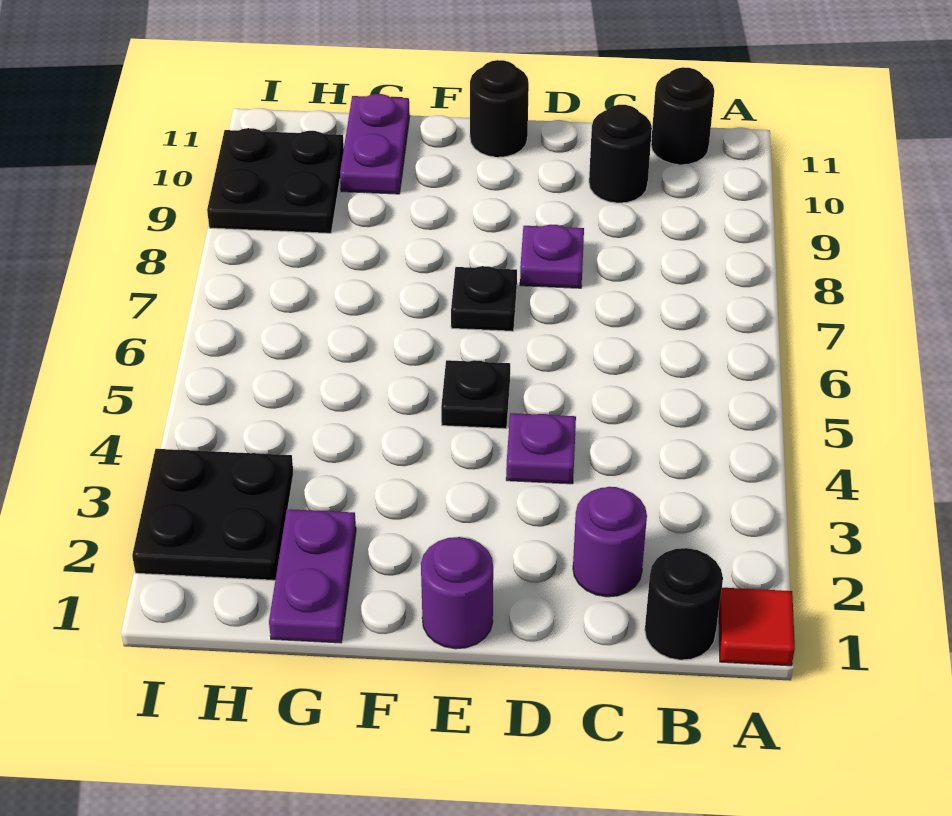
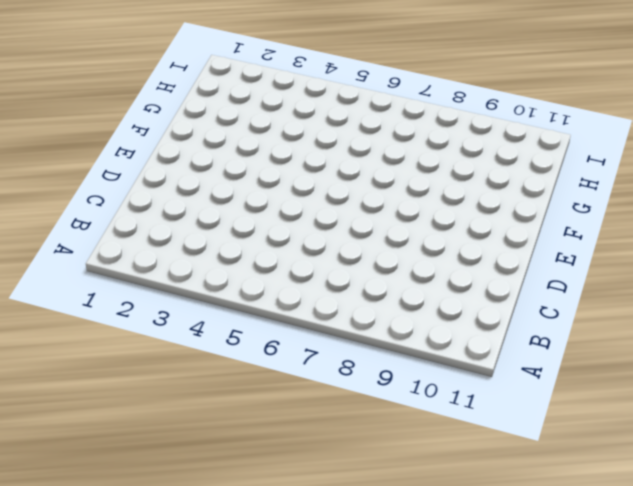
none -> red tile A1 level 1
none -> black round brick B1 level 1
none -> black round brick B11 level 1

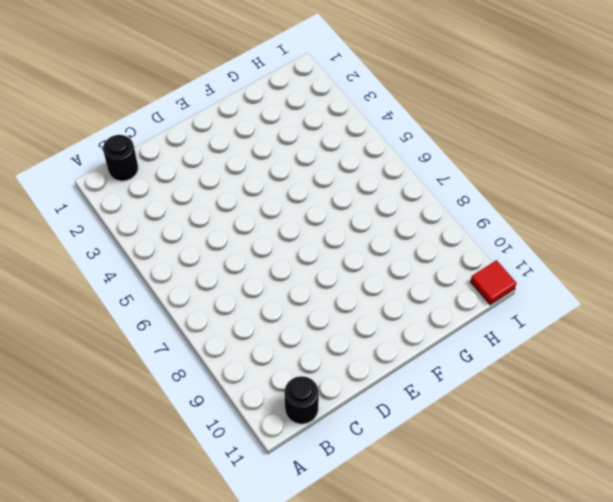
red tile I11 level 1 -> red tile A1 level 1
none -> purple round brick C2 level 1
none -> black round brick C10 level 1
none -> purple plate D4 level 1

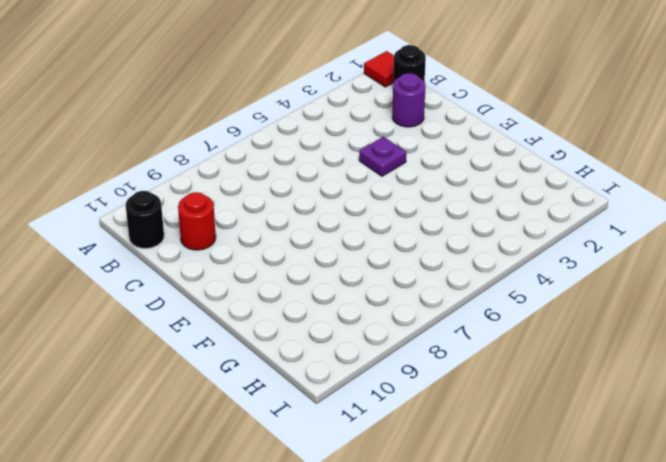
red round brick C10 level 1 -> black round brick C10 level 1
none -> purple plate D8 level 1
none -> purple round brick E1 level 1
none -> black plate E5 level 1

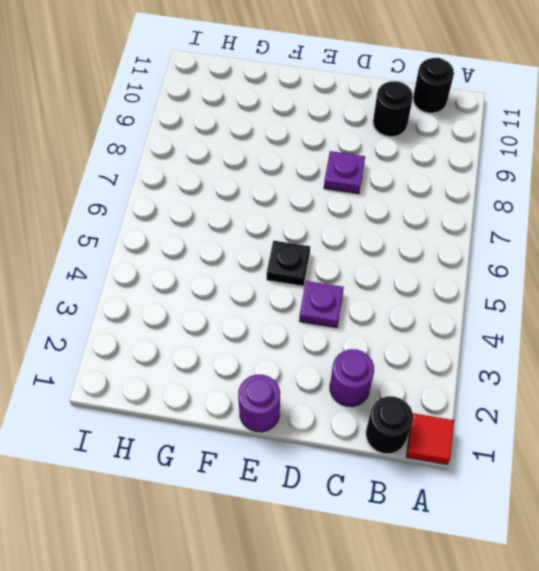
none -> black plate E7 level 1
none -> black round brick E11 level 1
none -> purple plate G1:G2 level 1

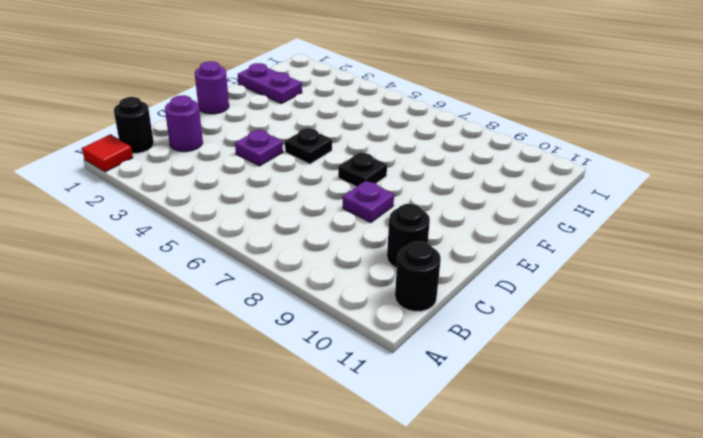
none -> black round brick E11 level 1
none -> purple plate G10:G11 level 1
none -> black plate H2:I3 level 1

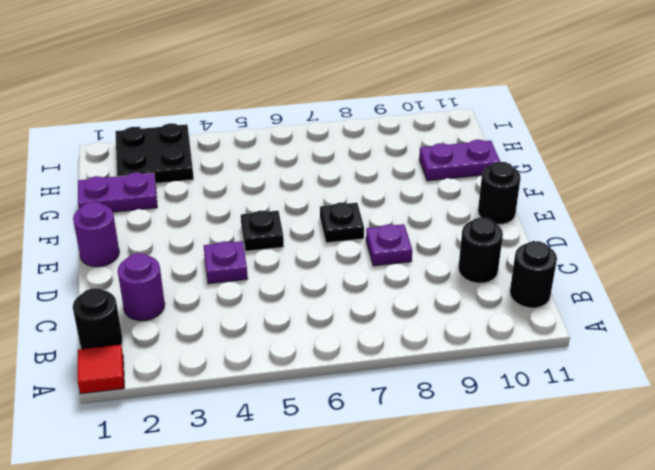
none -> black plate H9:I10 level 1

